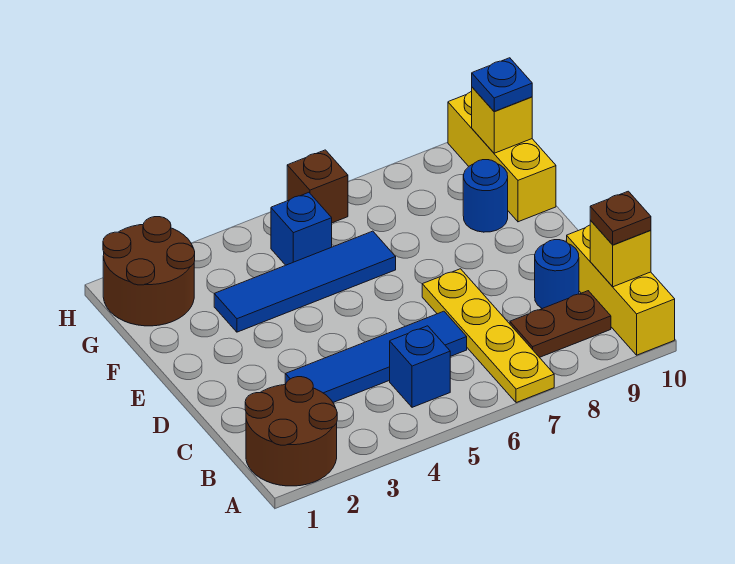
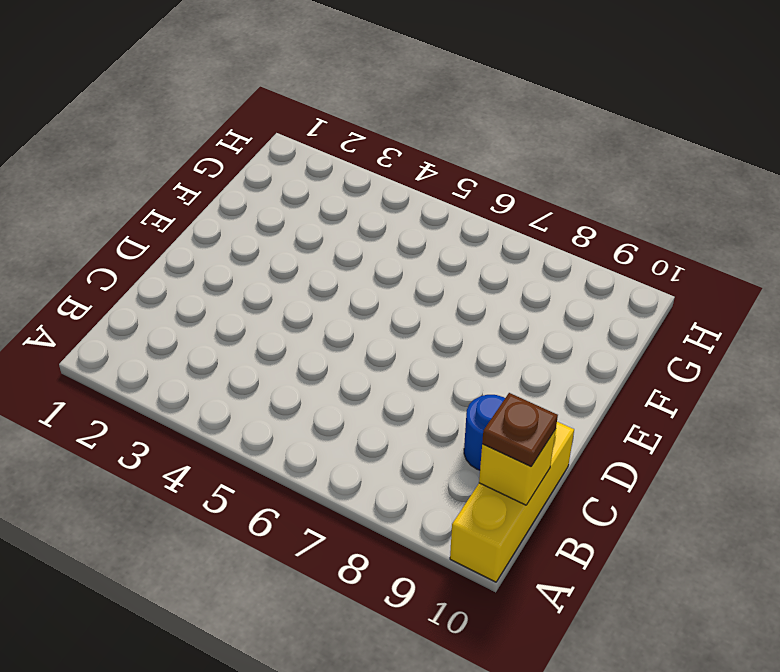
none -> brown round brick A1:B2 level 1
none -> yellow plate A7:D7 level 1
none -> blue brick B5 level 1

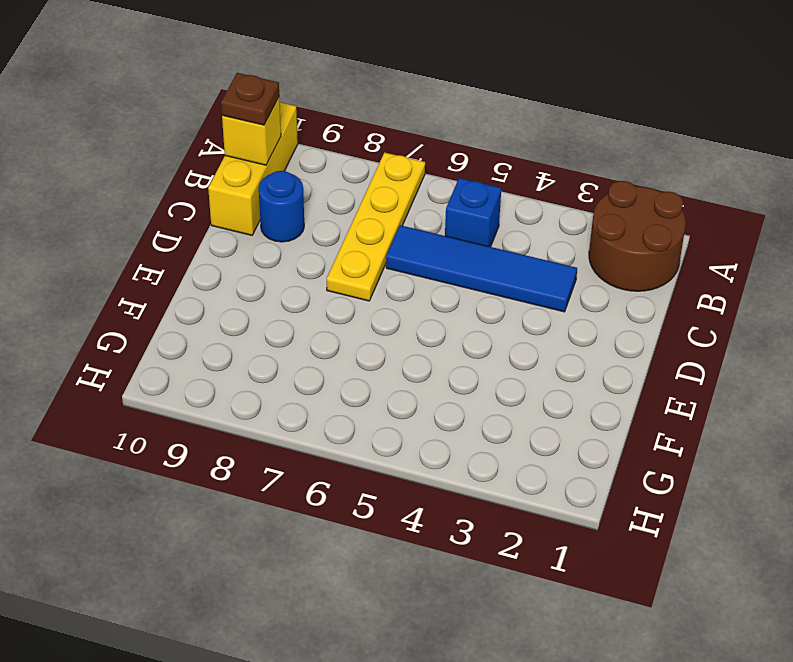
none -> brown plate B8:B9 level 1
none -> blue tile F3:F6 level 1
none -> blue round brick F9 level 1

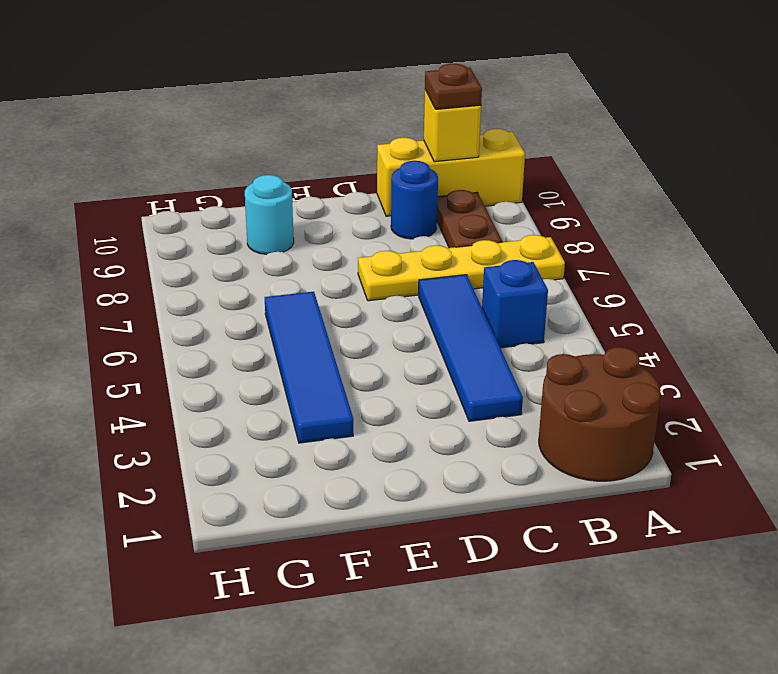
cyan round brick F9 level 1 -> blue round brick F9 level 1
none -> yellow brick F10:H10 level 1
none -> brown round brick G1:H2 level 1
none -> blue brick G5 level 1

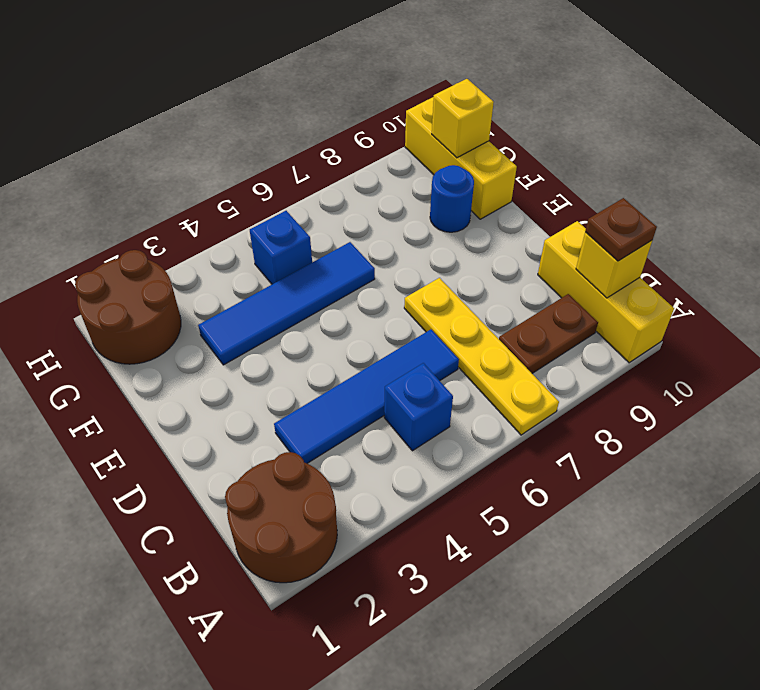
none -> blue round brick C9 level 1
none -> brown brick H6 level 1
none -> blue plate G10 level 3

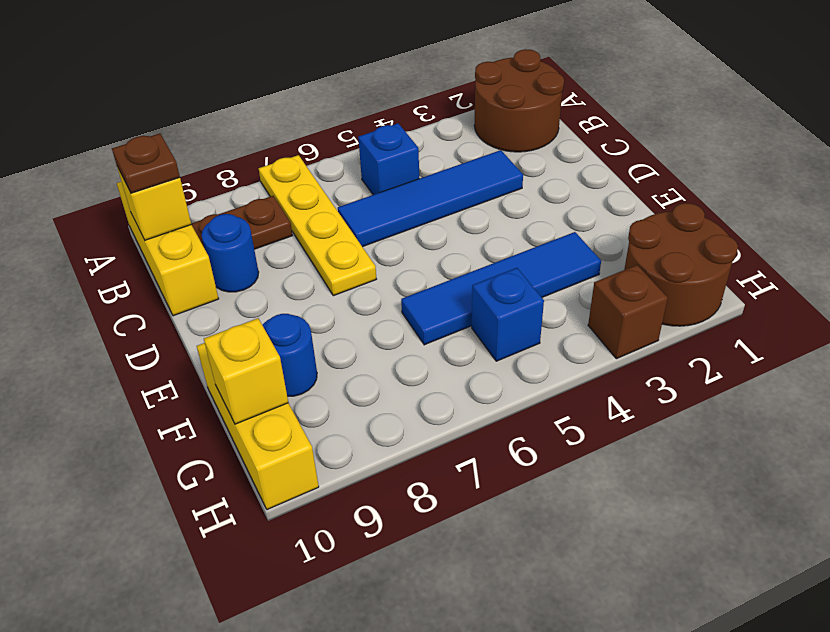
brown brick H3 level 1 -> brown brick H6 level 1
none -> blue plate G10 level 3

